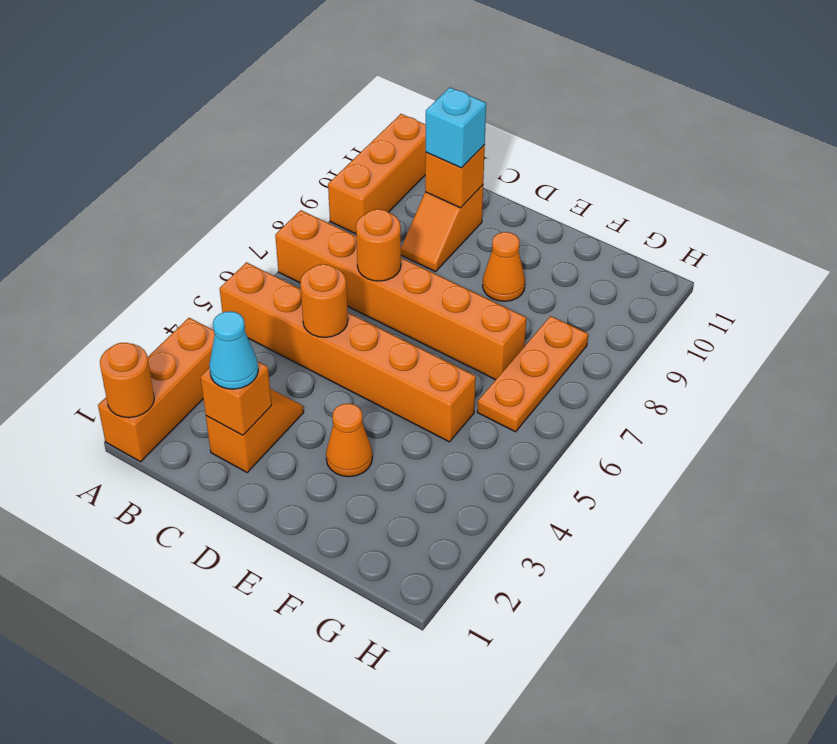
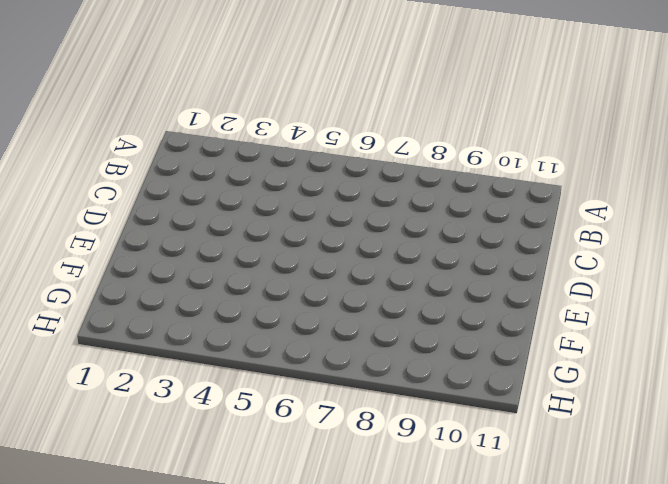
none -> orange brick A1:A3 level 1
none -> orange brick A5:F5 level 1
none -> orange brick A7:F7 level 1

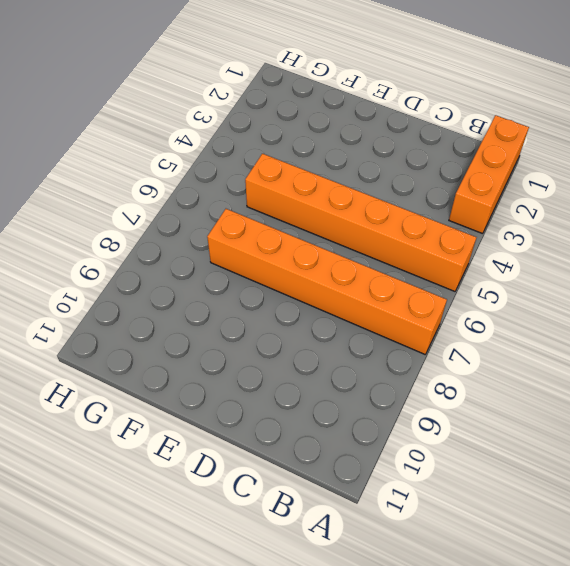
none -> orange brick A9:A11 level 1
none -> orange slope C2:C3 level 1 top 2
none -> orange slope C9:C10 level 1 top 10

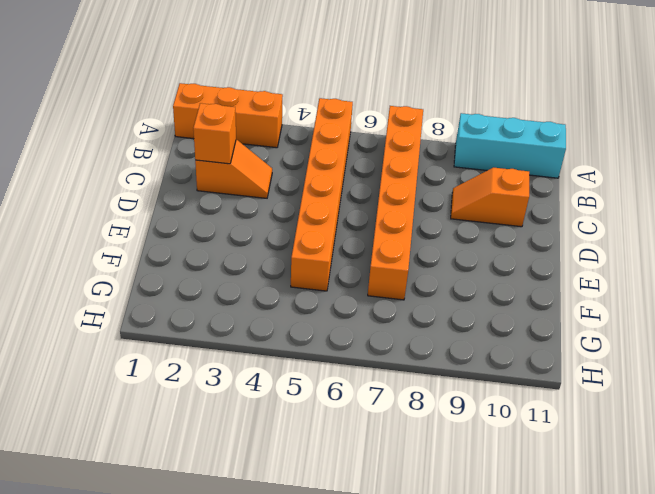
cyan brick A9:A11 level 1 -> orange brick A9:A11 level 1
none -> orange cone E3 level 1
none -> orange cone E9 level 1
none -> orange plate G6:G8 level 1

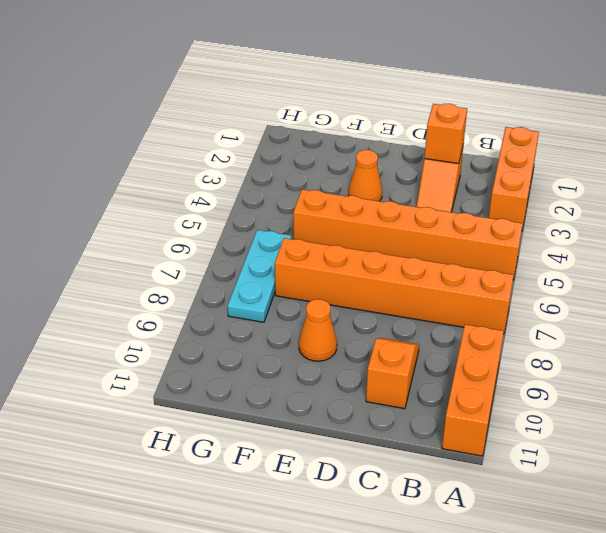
cyan plate G6:G8 level 1 -> orange plate G6:G8 level 1
none -> orange round brick A1 level 2
none -> orange round brick C5 level 2
none -> orange round brick C7 level 2

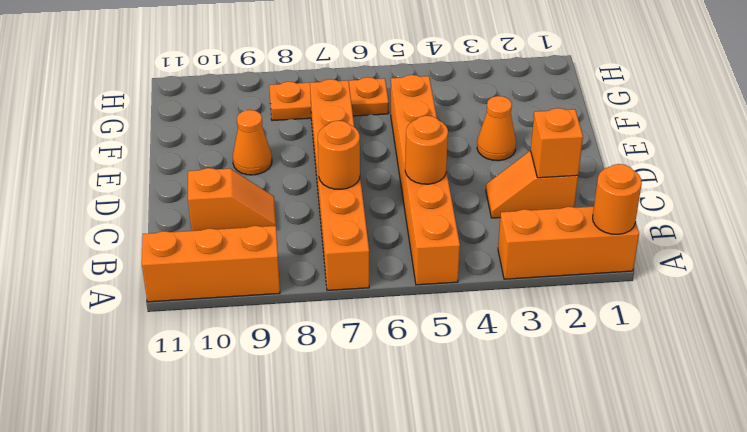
none -> orange brick C10 level 2
none -> cyan cone C2 level 3
none -> cyan brick C10 level 3

